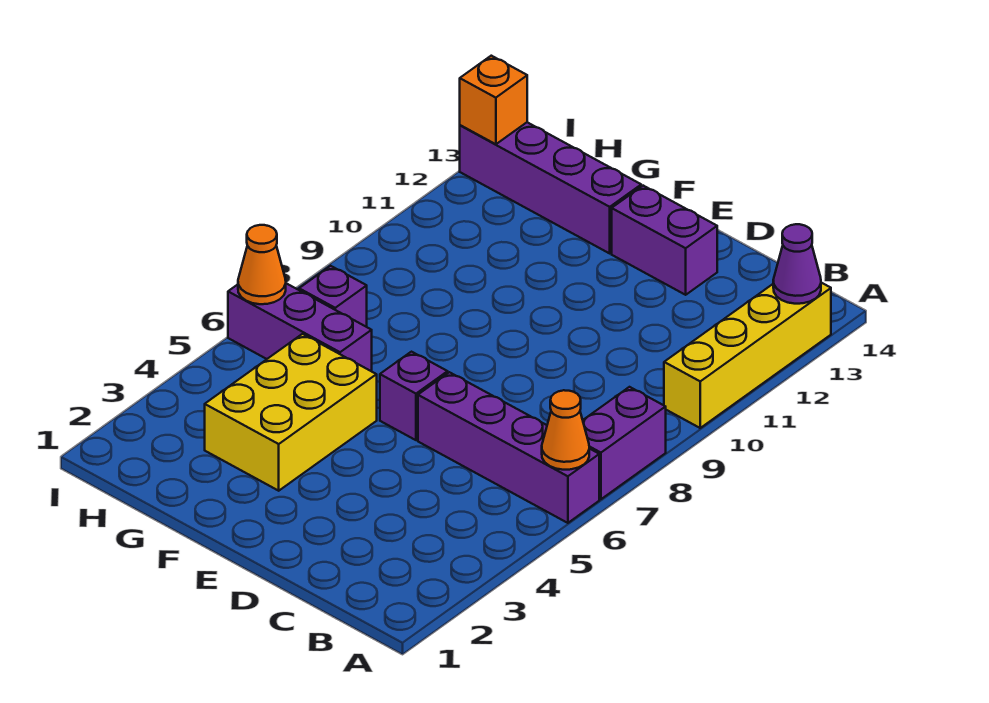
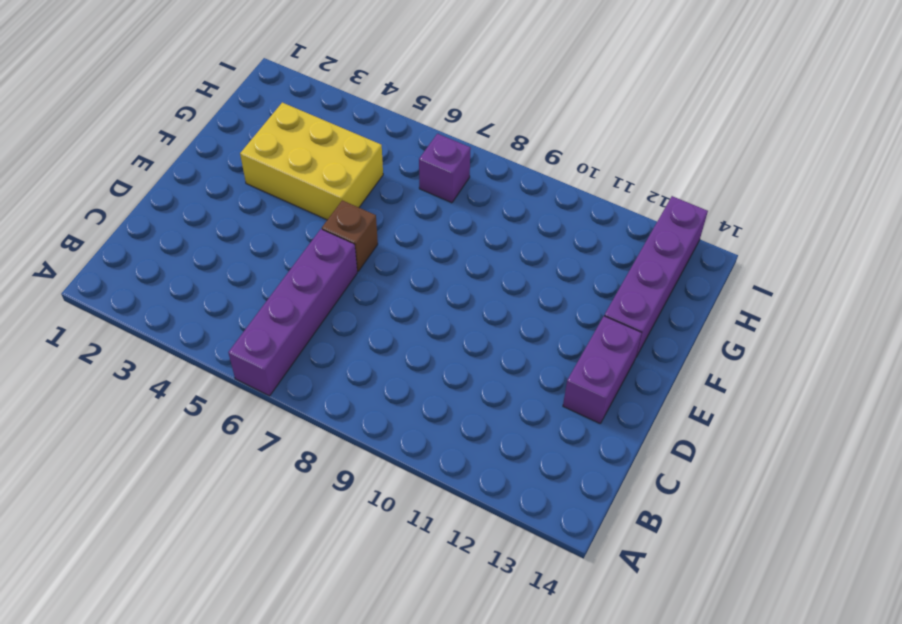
brown brick E6 level 1 -> purple brick E6 level 1
none -> purple brick A7:A8 level 1
none -> yellow brick A10:A13 level 1
none -> purple brick G6:I6 level 1

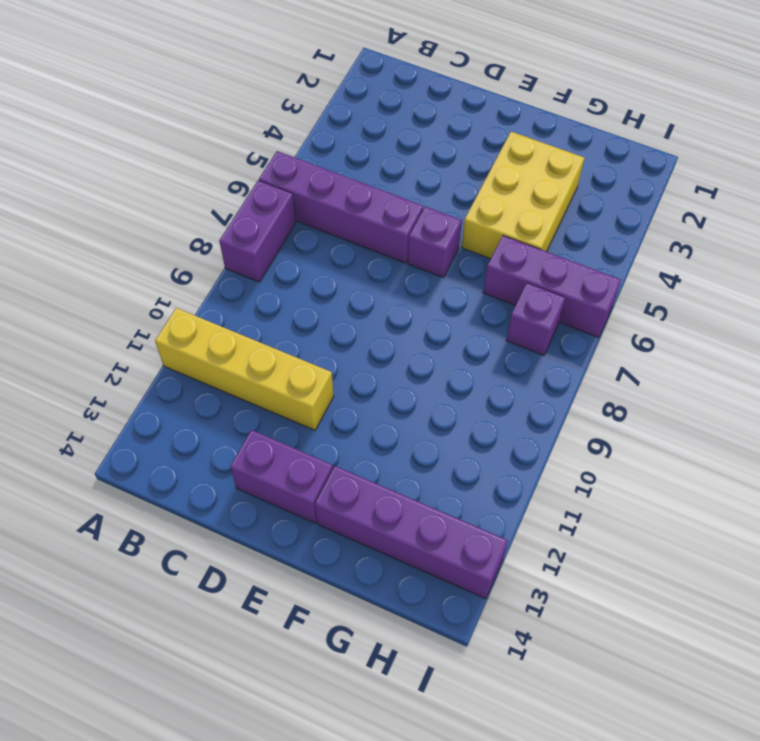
yellow brick A11:D11 level 1 -> yellow brick A10:A13 level 1
none -> orange cone A6 level 2
none -> purple cone A13 level 2
none -> orange cone I6 level 2

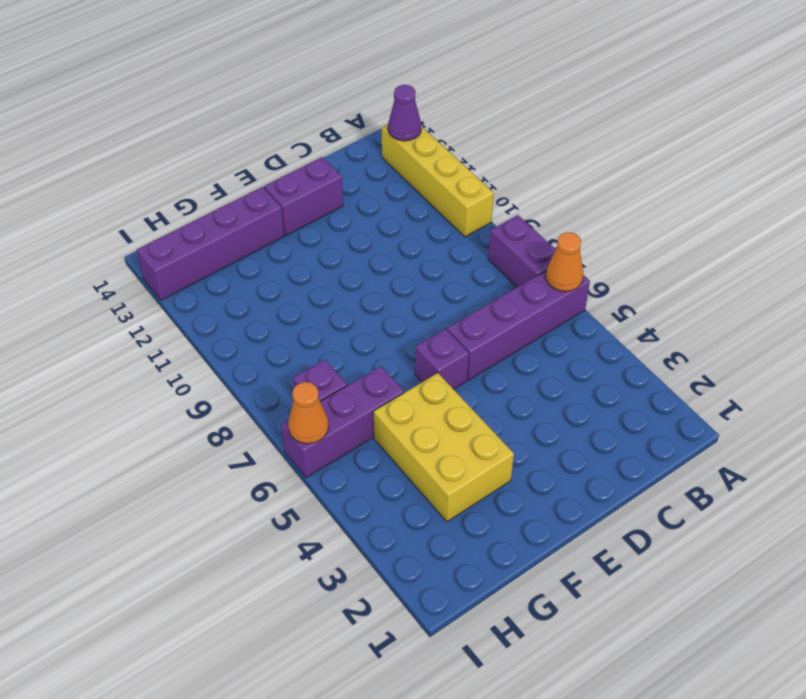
none -> orange brick I13 level 2

